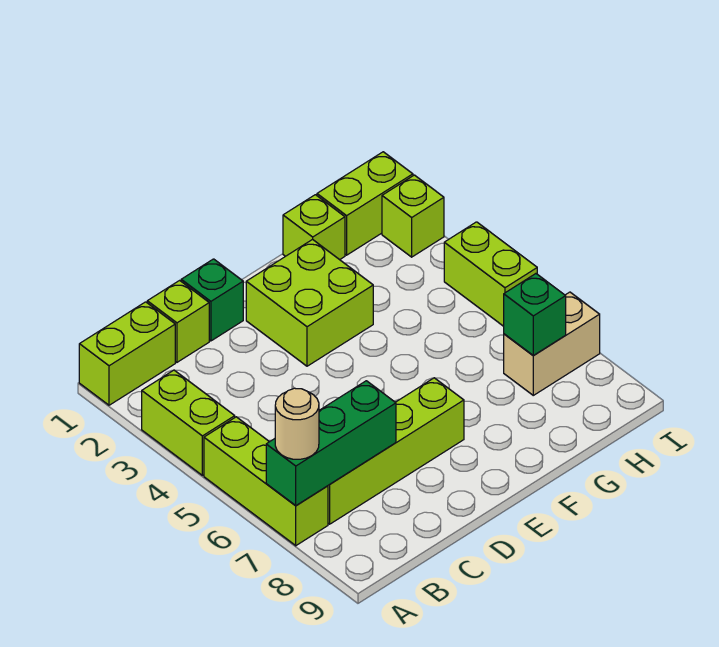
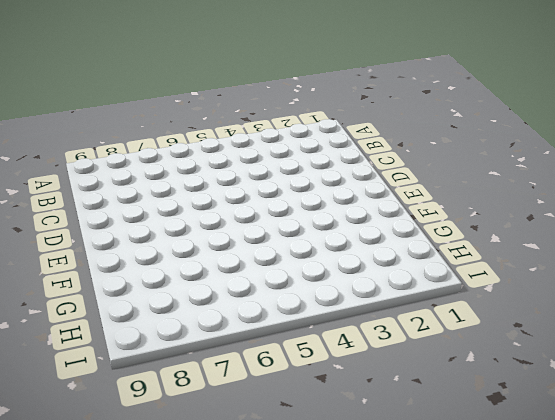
none -> lime brick A1:B1 level 1
none -> lime brick A3:A4 level 1
none -> lime brick A5:A7 level 1

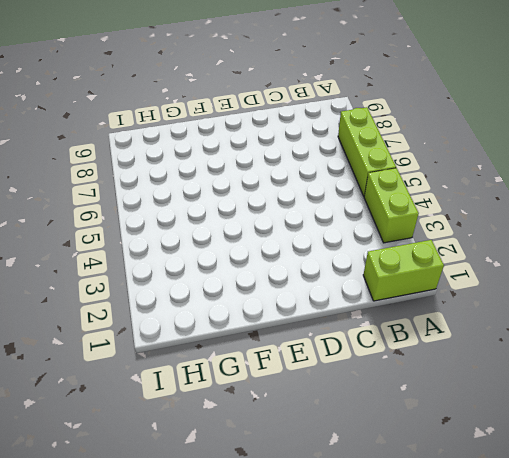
none -> lime brick B7:E7 level 1
none -> lime brick C1 level 1
none -> green brick D1 level 1

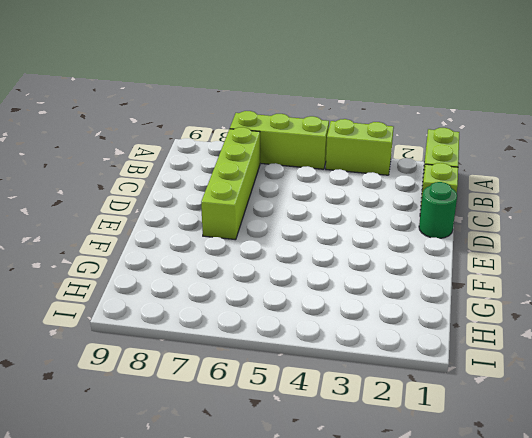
green round brick D1 level 1 -> green brick D1 level 1
none -> lime brick E2:F3 level 1
none -> lime brick G1 level 1
none -> lime brick H1:I1 level 1

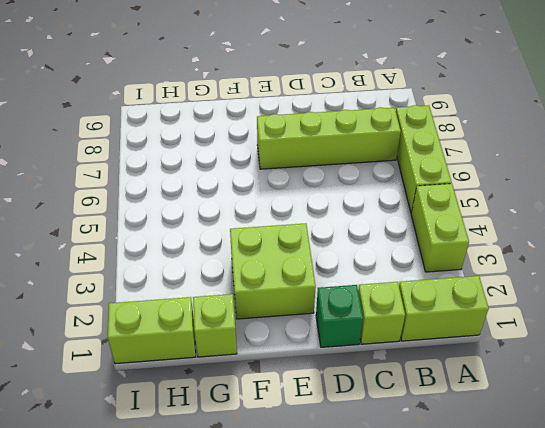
none -> tan brick H7:I7 level 1
none -> lime brick I2 level 1
none -> lime brick I4:I5 level 1

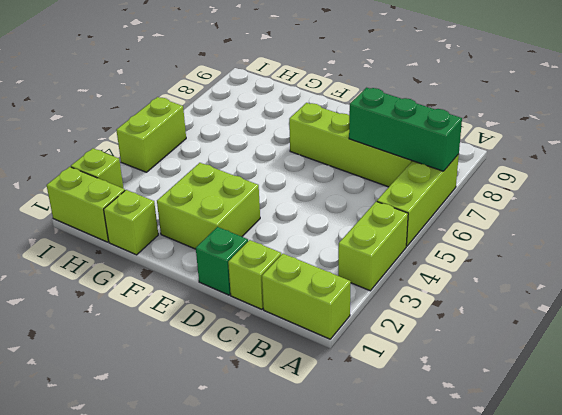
none -> tan brick H7:I7 level 1
none -> green brick H7 level 2
none -> tan round brick A7 level 3

